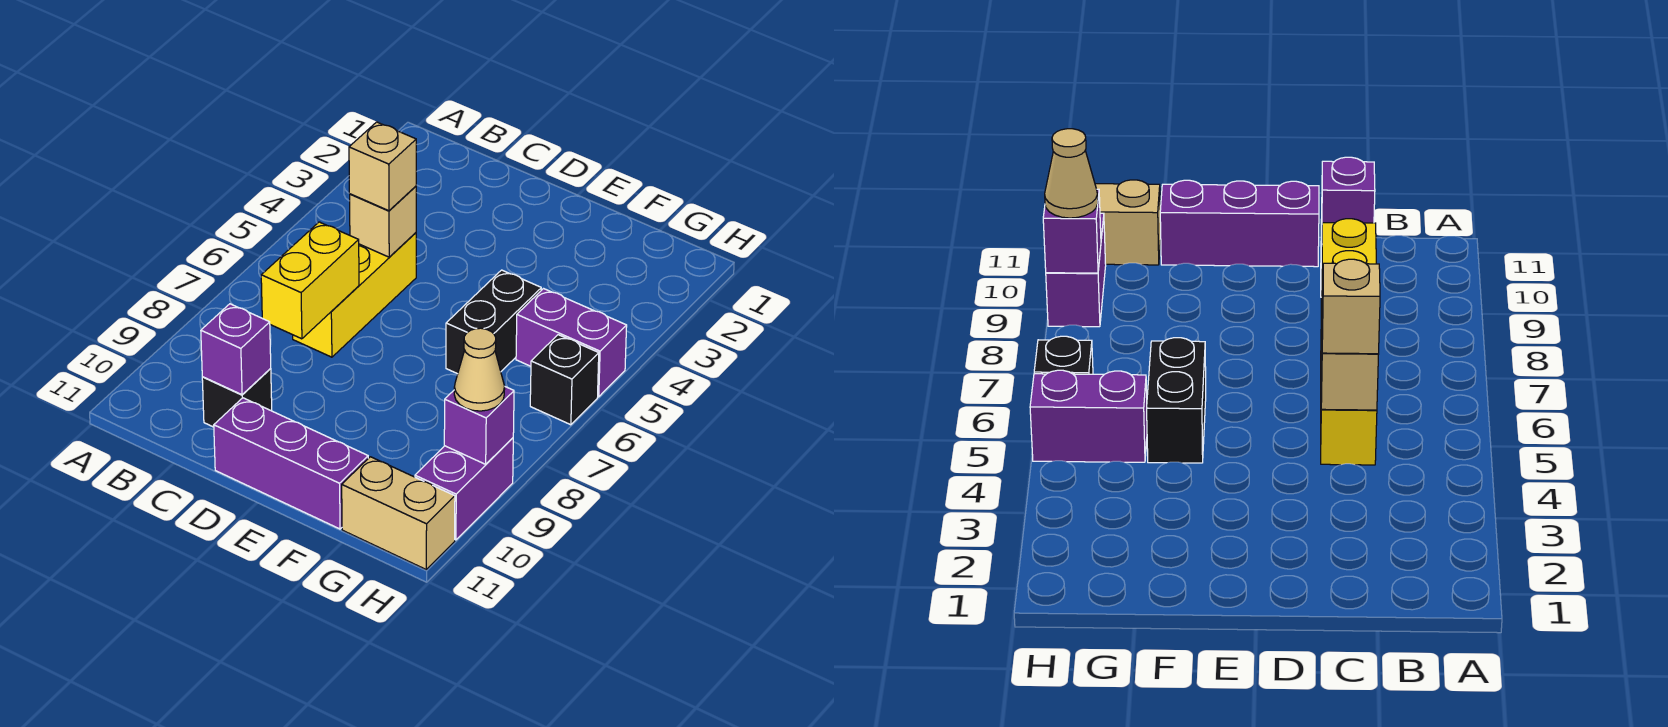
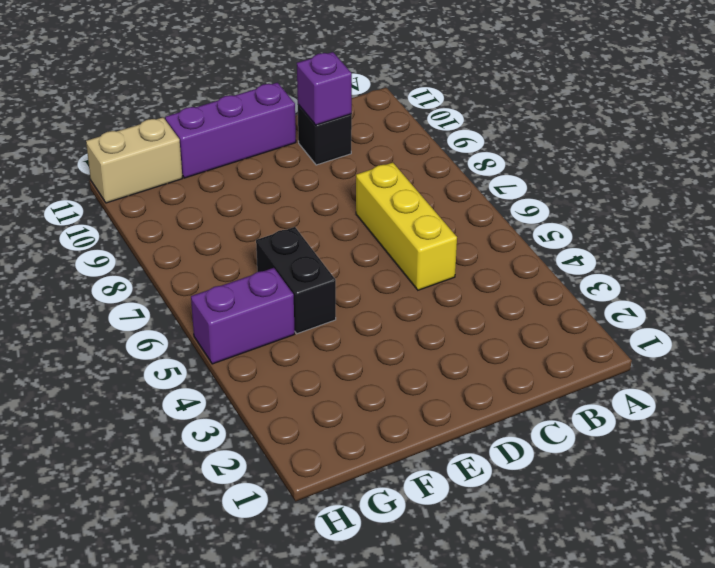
none -> black brick H6 level 1
none -> purple brick H9:H10 level 1
none -> tan brick C5 level 2

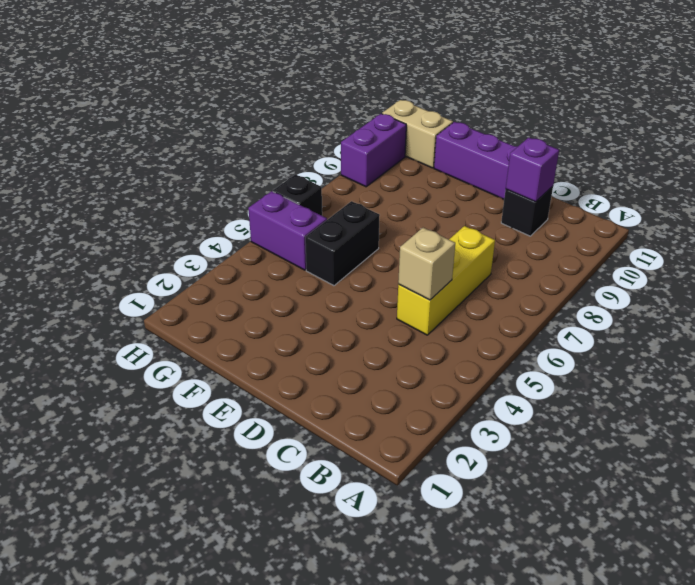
none -> yellow brick C7:C8 level 2
none -> purple brick H9 level 2
none -> tan brick C5 level 3

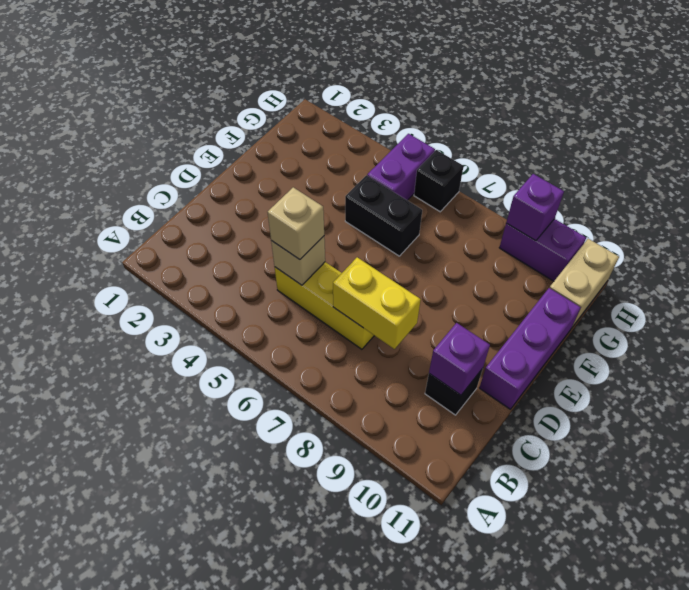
none -> tan cone H9 level 3

